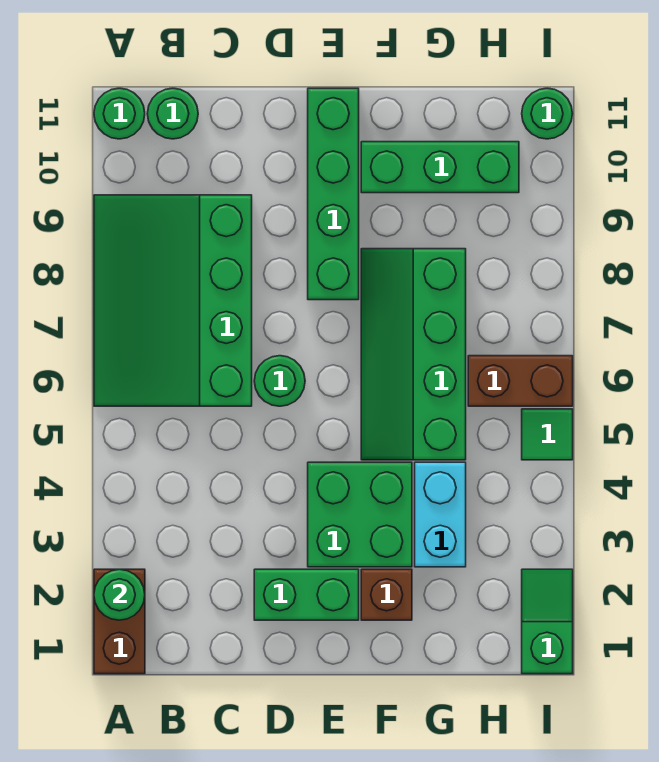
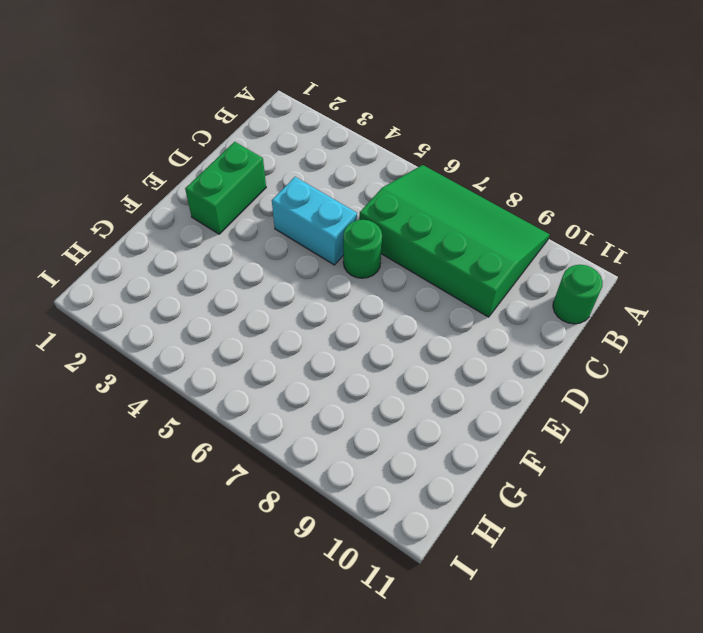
cyan brick D4:D5 level 1 -> cyan brick G3:G4 level 1
none -> brown brick A1:A2 level 1
none -> green round brick A11 level 1
none -> green brick E3:F4 level 1

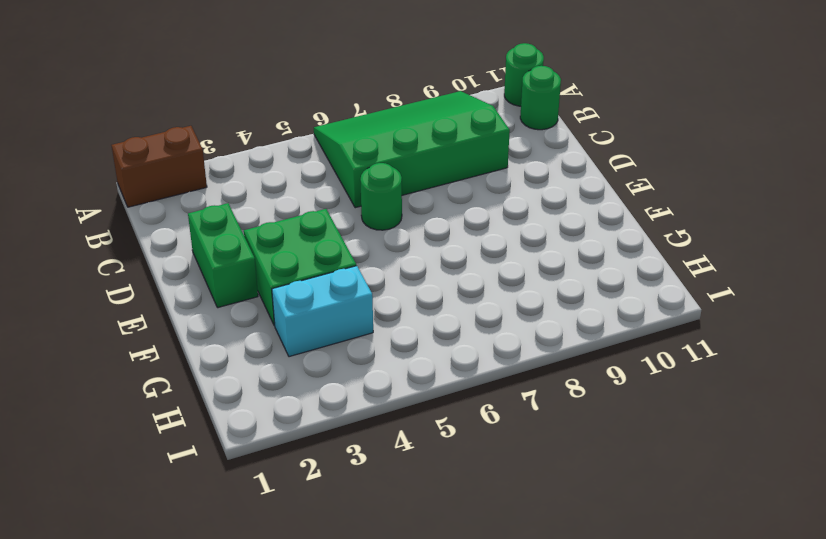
none -> green brick E8:E11 level 1
none -> brown brick F2 level 1
none -> green slope F5:G8 level 1 top G

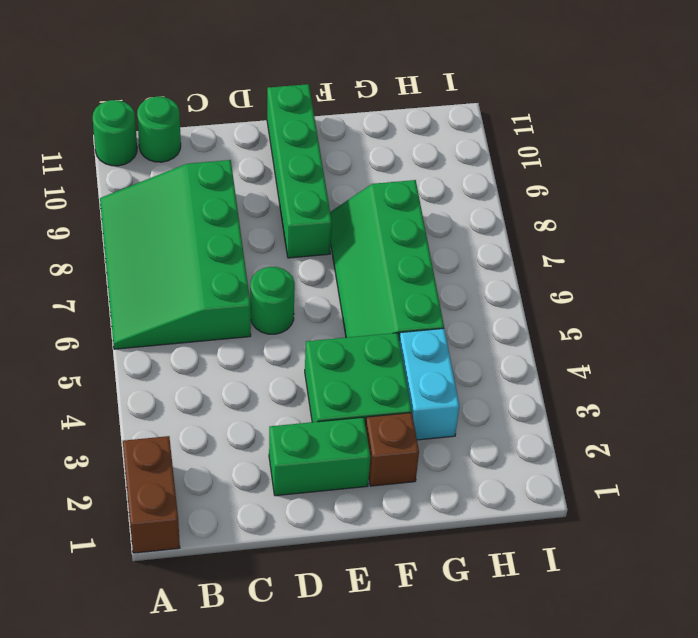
none -> green brick F10:H10 level 1
none -> brown brick H6:I6 level 1
none -> green slope I1:I2 level 1 top 1

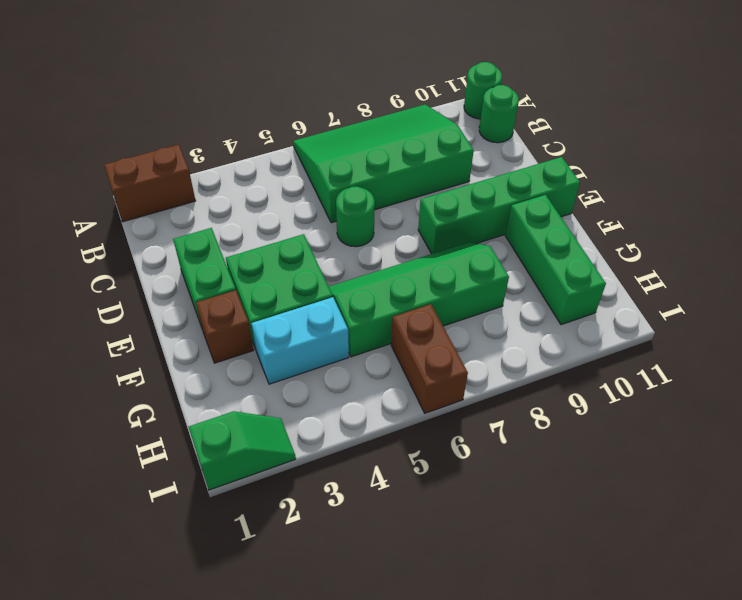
none -> green tile I5 level 1
none -> green round brick I11 level 1
none -> green round brick A2 level 2

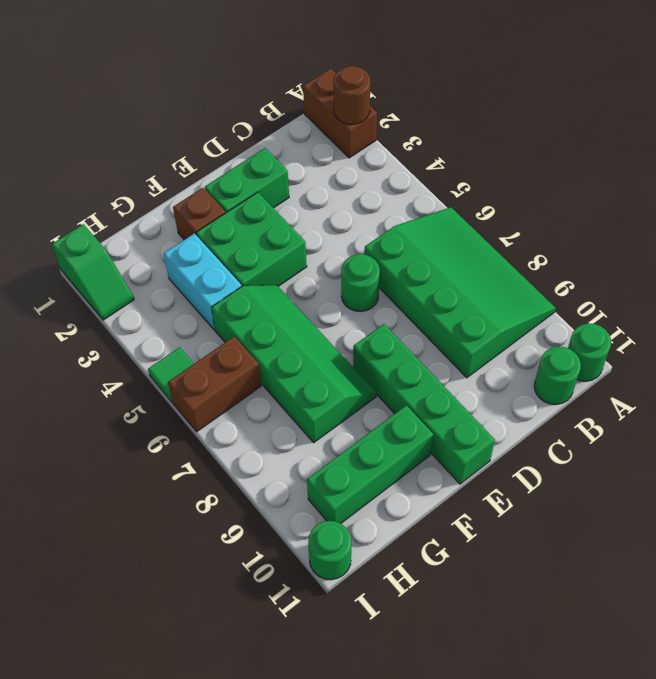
brown round brick A2 level 2 -> green round brick A2 level 2

